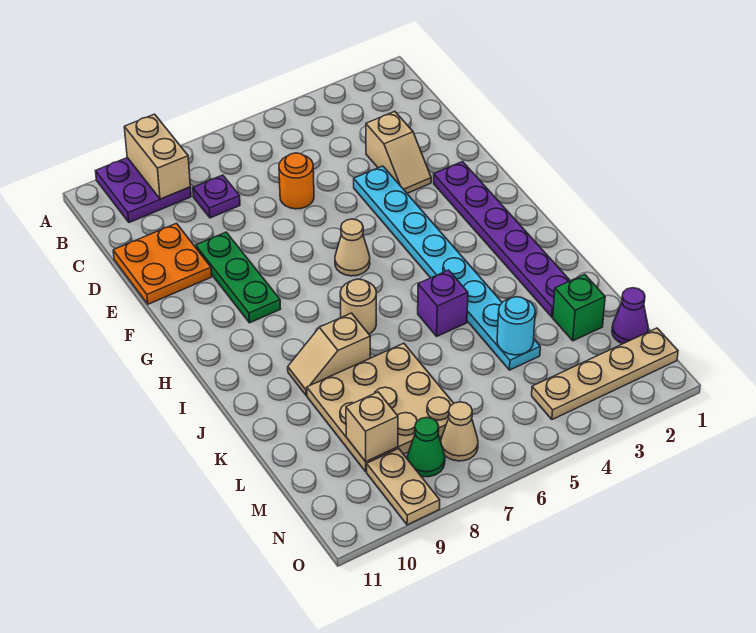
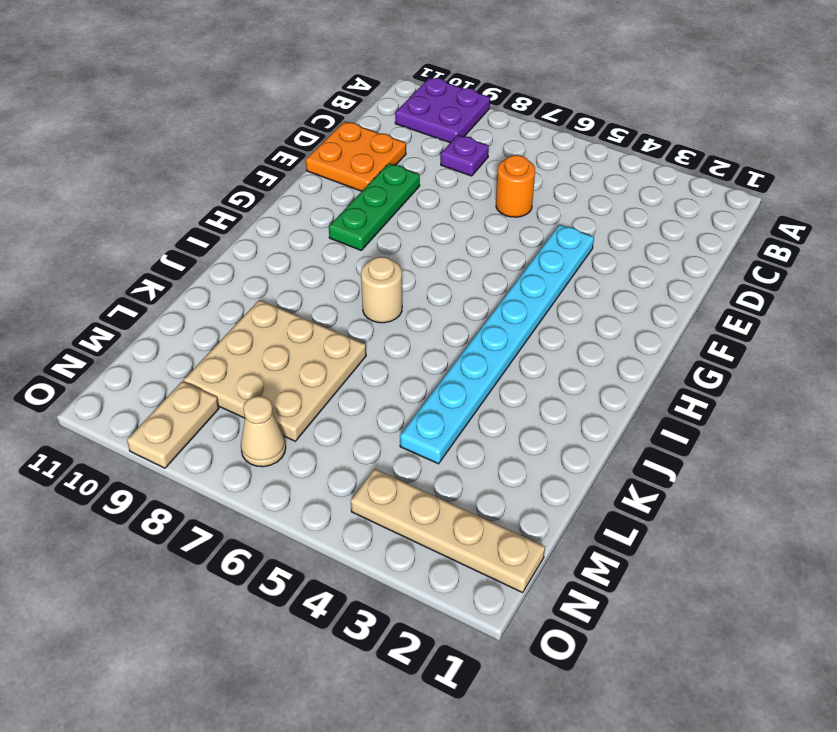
none -> tan slope D3:E3 level 1 top D
none -> purple plate F2:K2 level 1
none -> tan cone G6 level 1

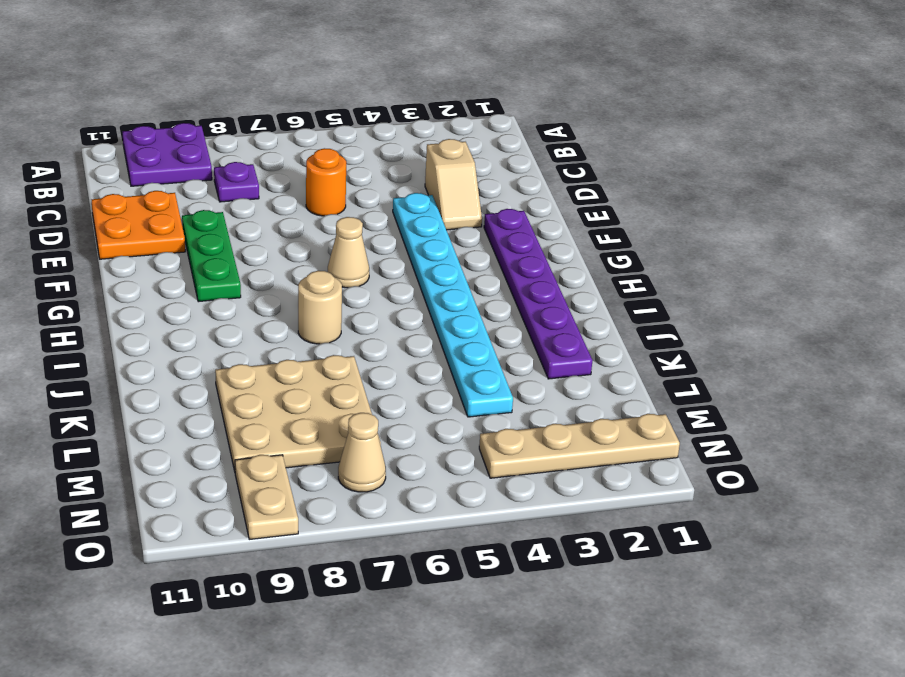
none -> purple brick J5 level 1
none -> tan slope J8:J9 level 1 top 8
none -> green brick L2 level 1

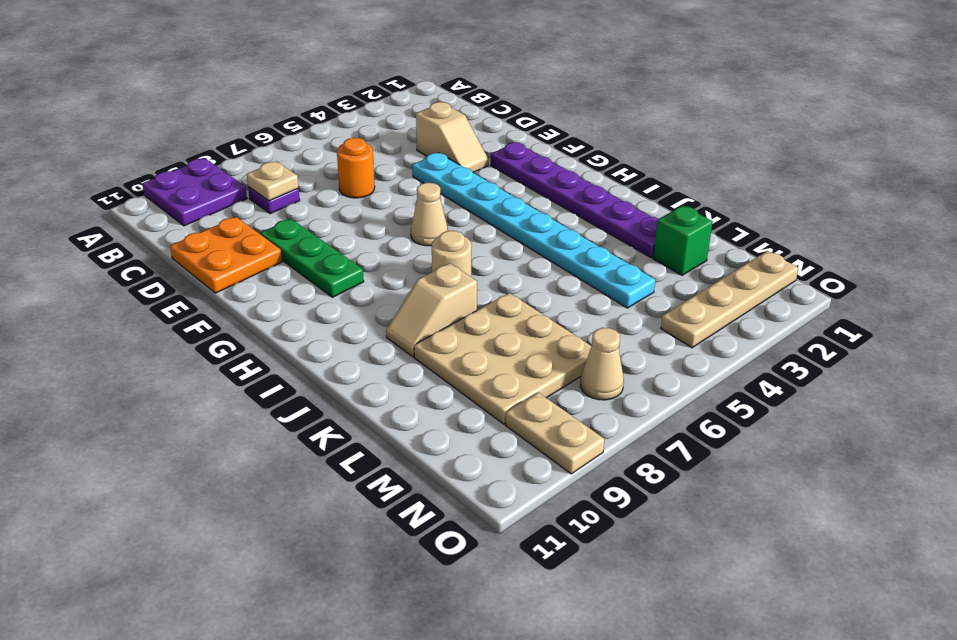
tan plate C8 level 2 -> none
none -> purple brick J5 level 1
none -> purple cone M1 level 1
none -> green cone N8 level 1

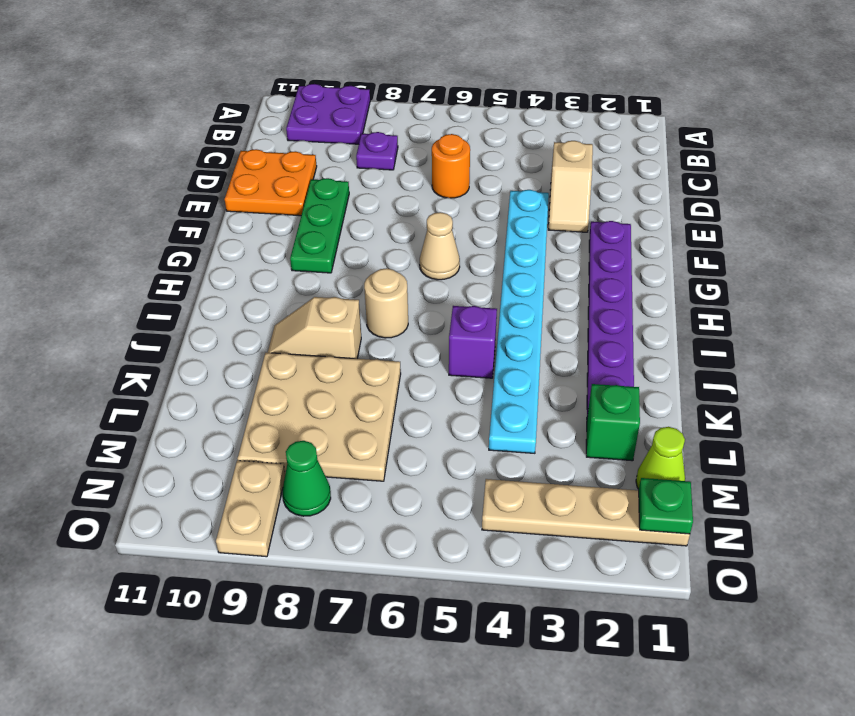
lime cone M1 level 1 -> purple cone M1 level 1
green plate N1 level 2 -> none
none -> tan cone N7 level 1
none -> tan brick A9:B9 level 2
none -> cyan round brick L4 level 2

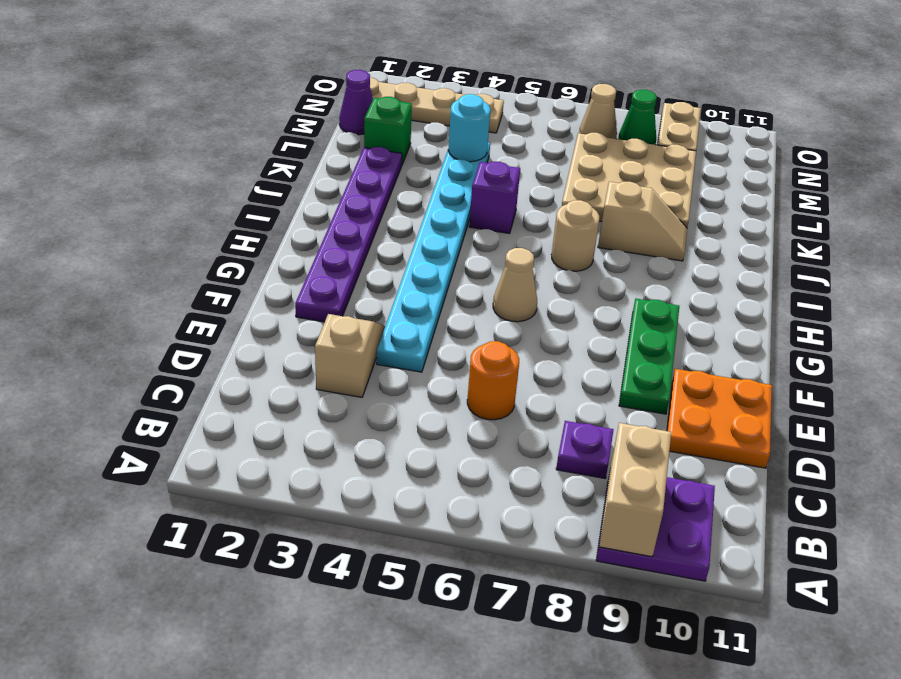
none -> tan brick M9 level 2

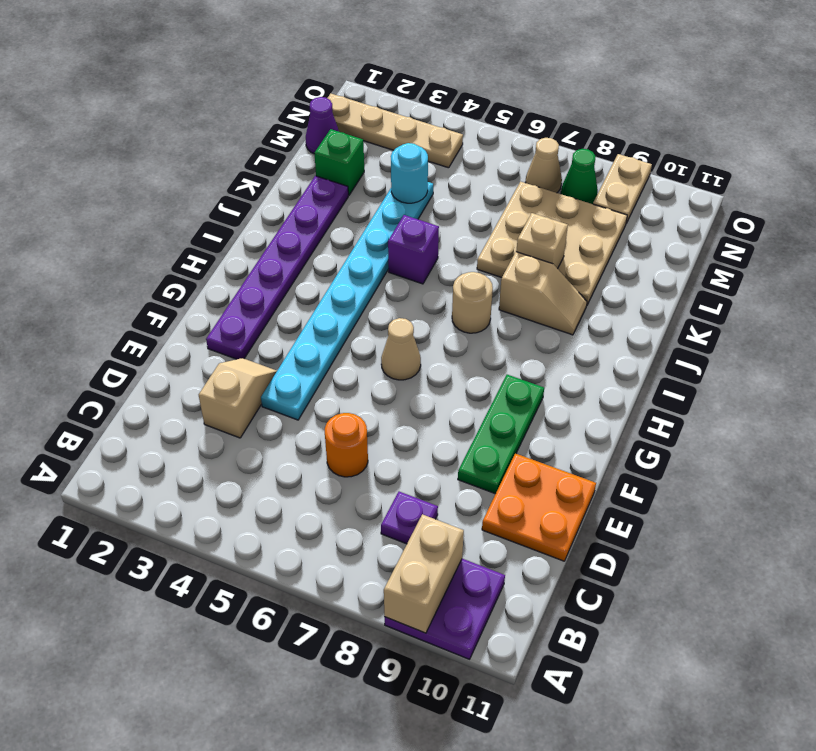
tan brick K8 level 2 -> tan brick M9 level 2

